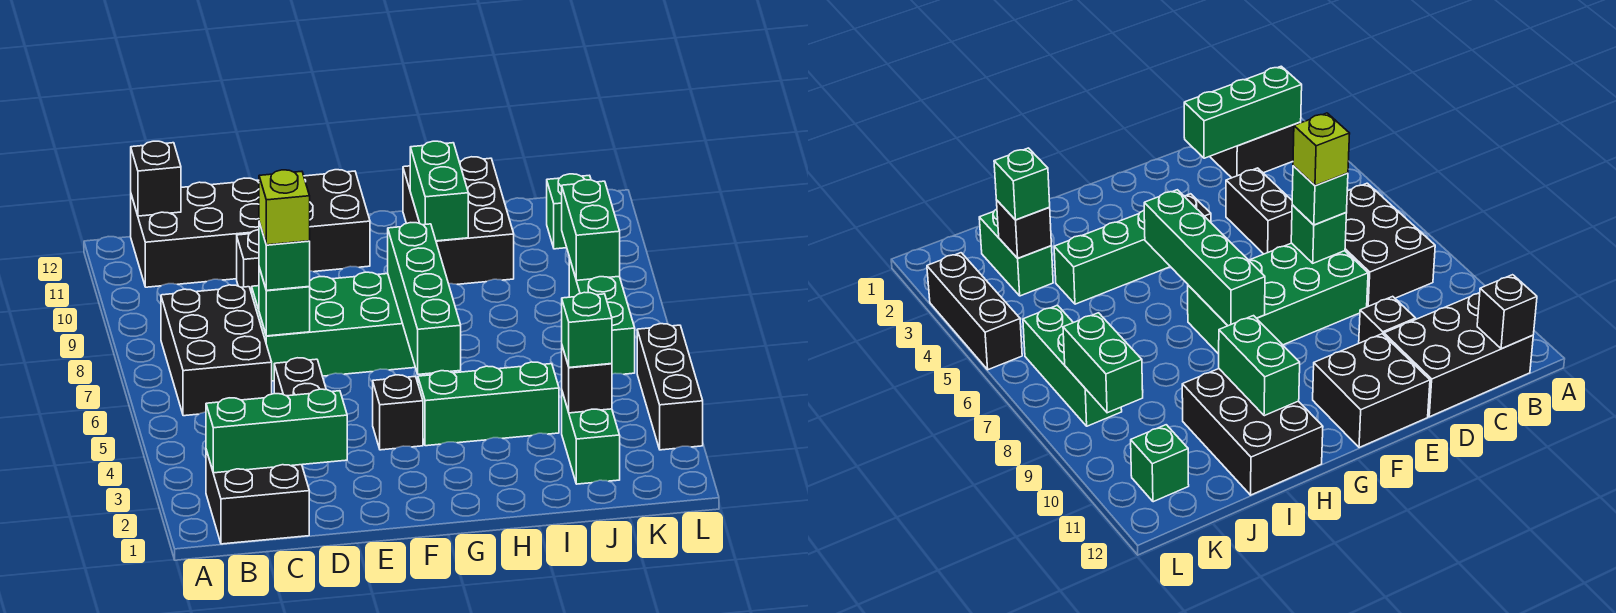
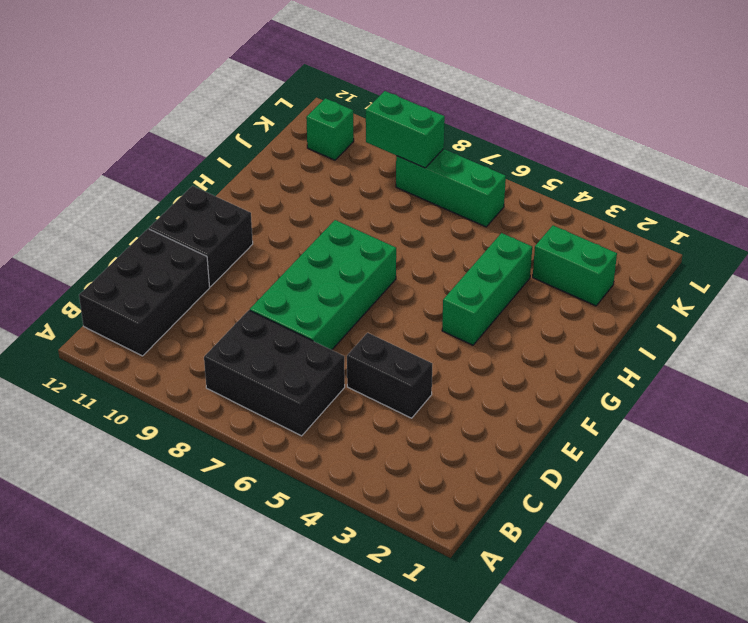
none -> black brick B1:C2 level 1
none -> black brick D10 level 1
none -> black brick F4 level 1

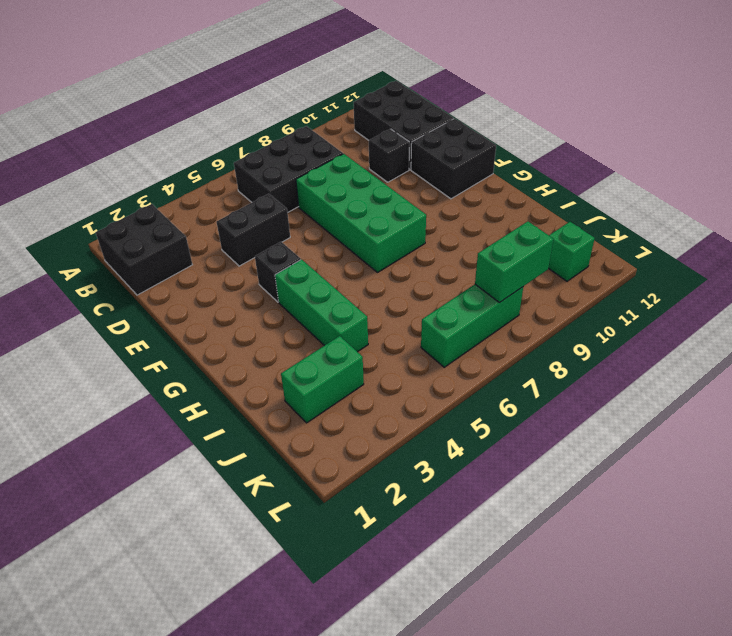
none -> black brick H10:I12 level 1
none -> black brick L3:L5 level 1
none -> green brick B2:D2 level 2

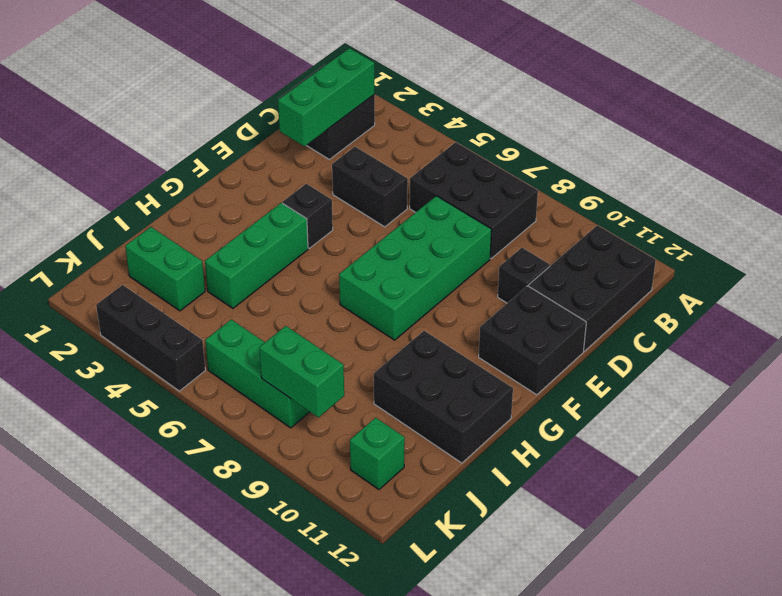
none -> black brick B12 level 2
none -> green brick D7 level 2
none -> green brick G5:G8 level 2

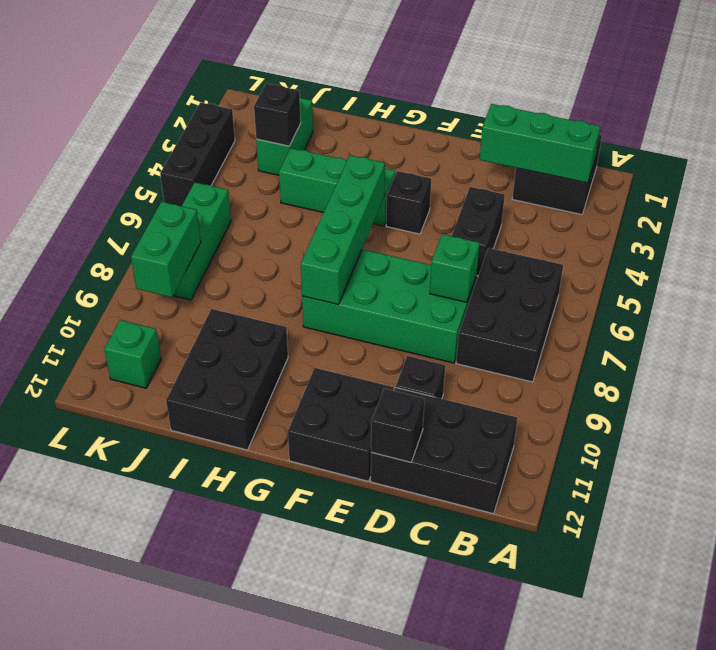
black brick D12 level 2 -> black brick B12 level 2
none -> green brick H10:H11 level 2
none -> green brick D7 level 3
none -> green brick J3 level 3

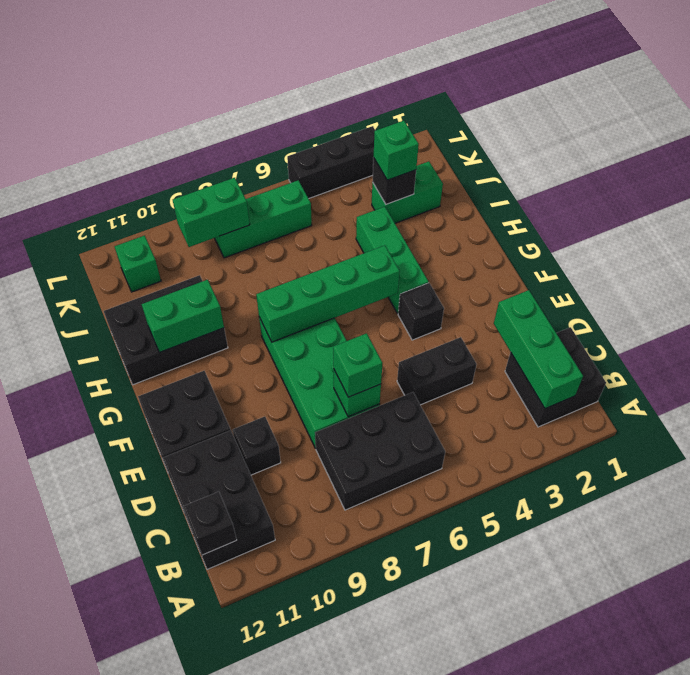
none -> lime brick D7 level 4

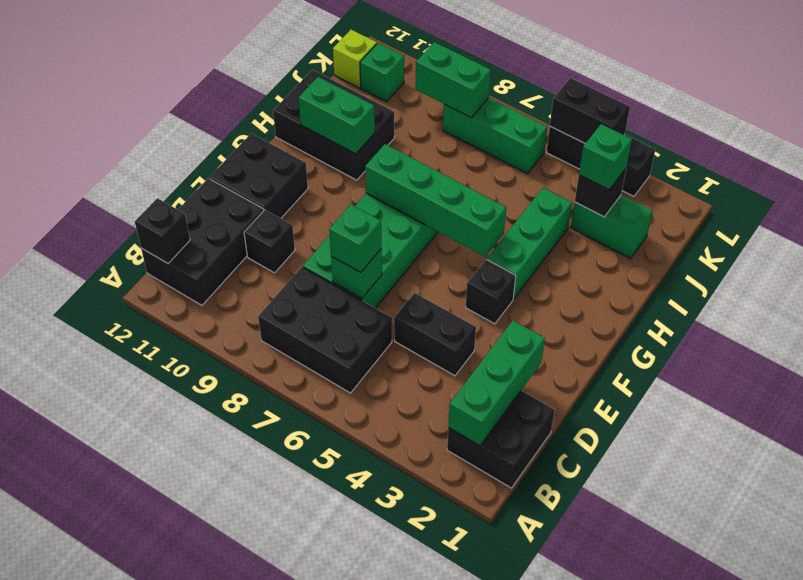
lime brick K12 level 1 -> lime brick D7 level 4
black brick L4:L5 level 2 -> none

